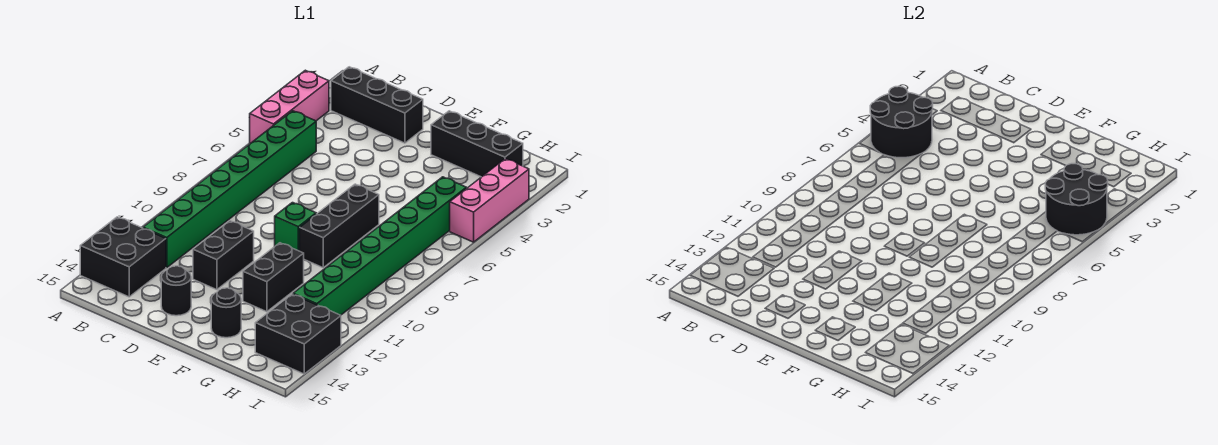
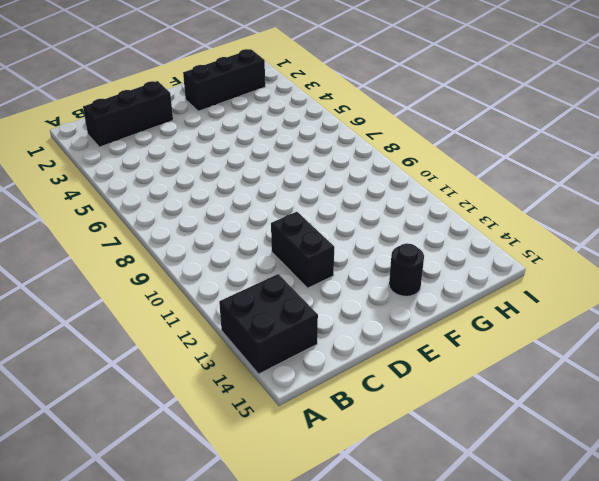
none -> pink brick A3:A5 level 1
none -> green brick B5:B12 level 1
none -> black round brick D14 level 1

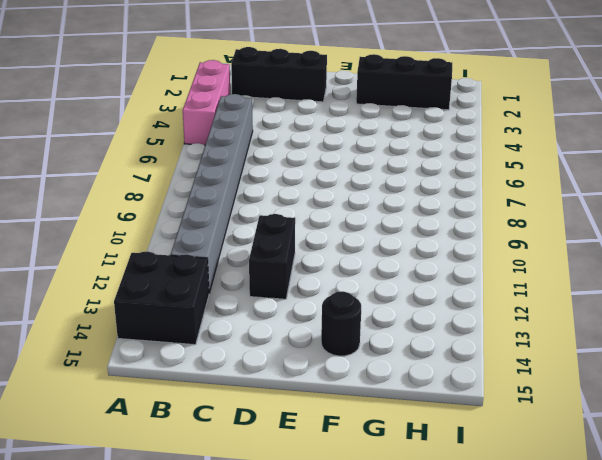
grey brick B5:B12 level 1 -> green brick B5:B12 level 1
none -> black round brick D14 level 1
none -> green brick E9 level 1
none -> black brick F7:F9 level 1

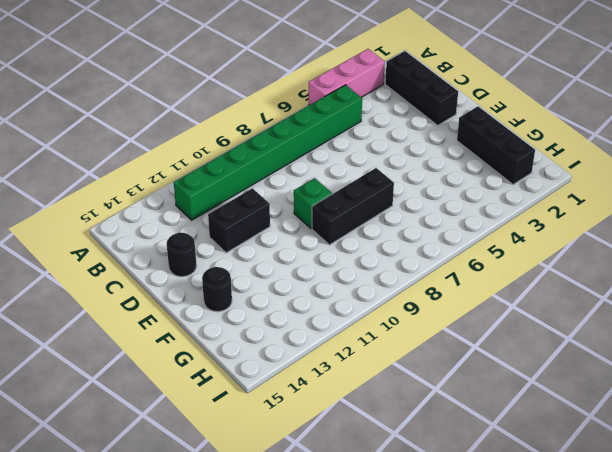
none -> black brick A13:B14 level 1
none -> black brick F11:F12 level 1
none -> green brick H5:H12 level 1

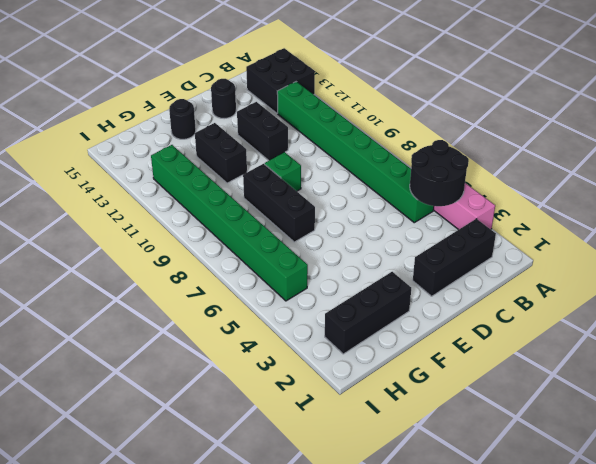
none -> black brick H13:I14 level 1
none -> pink brick I3:I5 level 1
none -> black round brick H4:I5 level 2

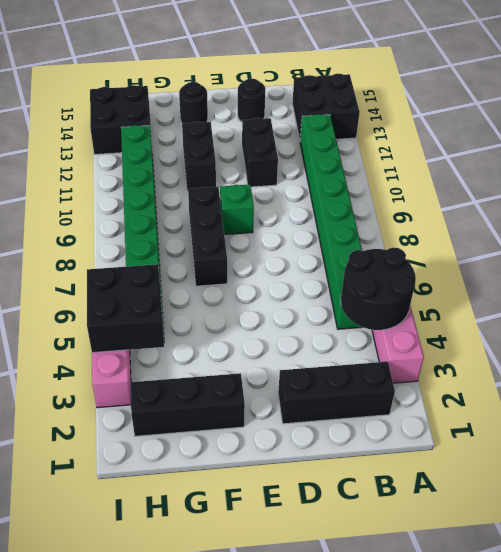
black brick H4:I5 level 2 -> black round brick H4:I5 level 2

